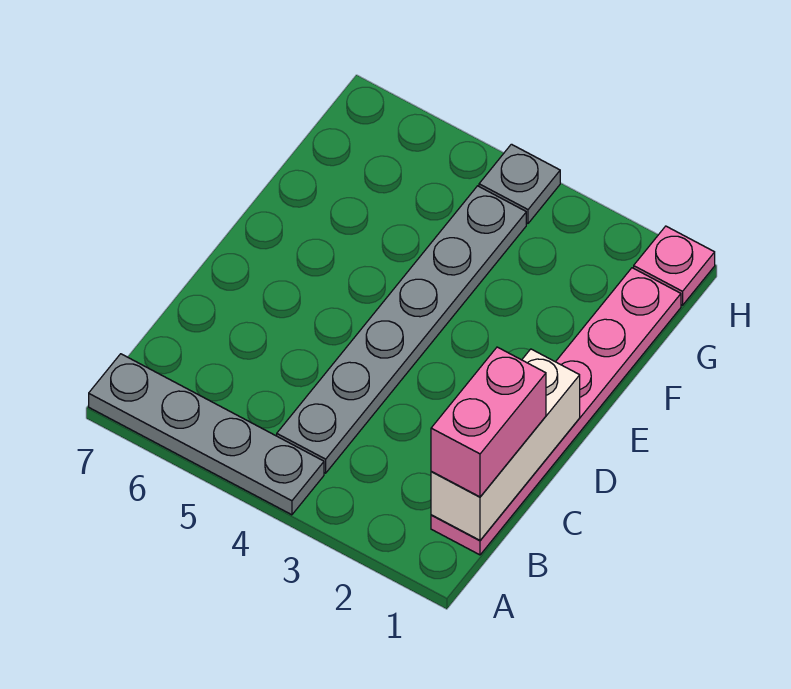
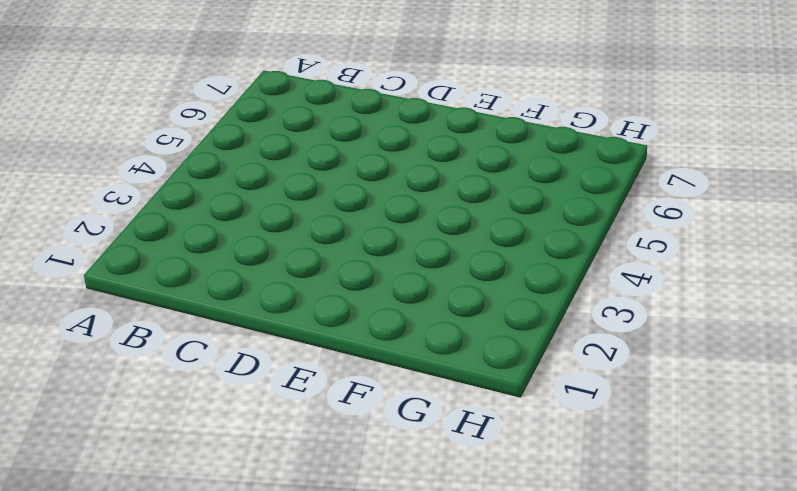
none -> grey plate A4:A7 level 1
none -> pink plate B1:G1 level 1

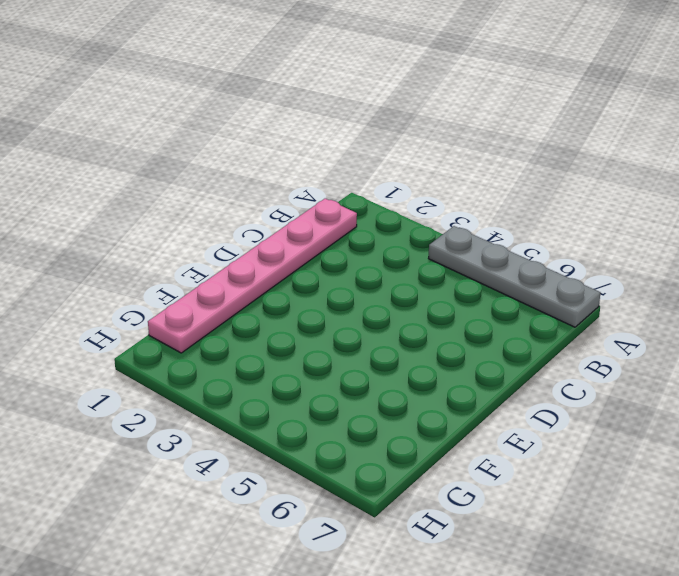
none -> grey plate B4:G4 level 1
none -> pink plate H1 level 1

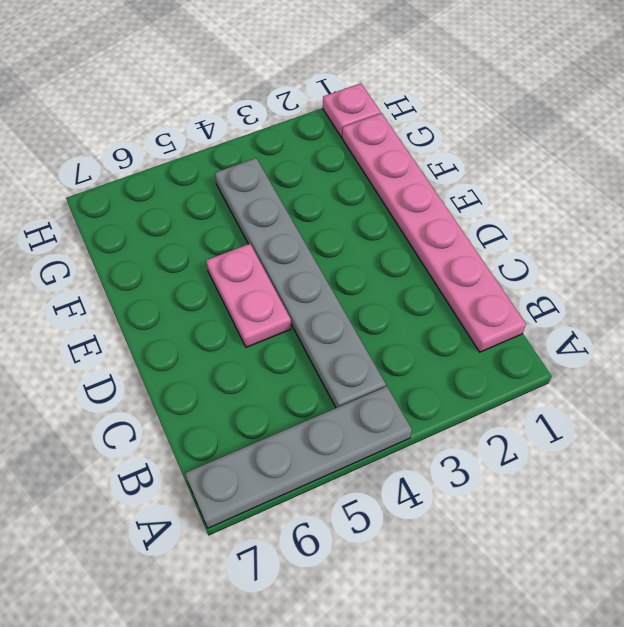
pink plate D5:E5 level 1 -> none
none -> grey plate H4 level 1
none -> white brick B1:D1 level 2

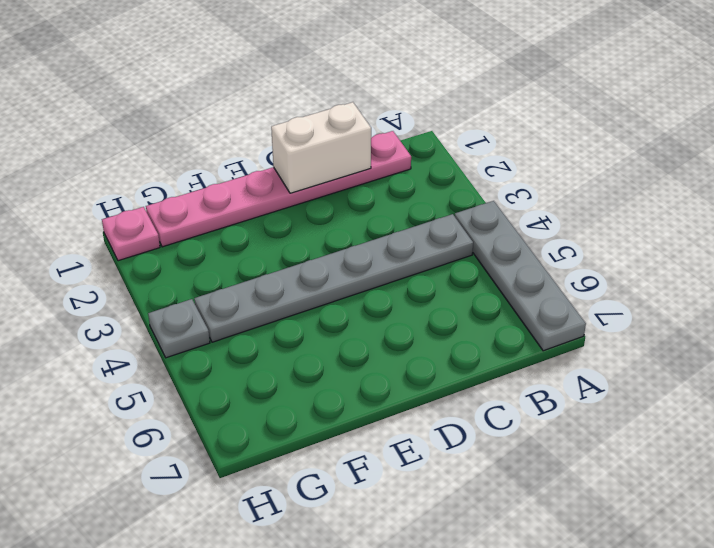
white brick C1:D1 level 2 -> white brick B1:D1 level 2
none -> pink brick B1:C1 level 3

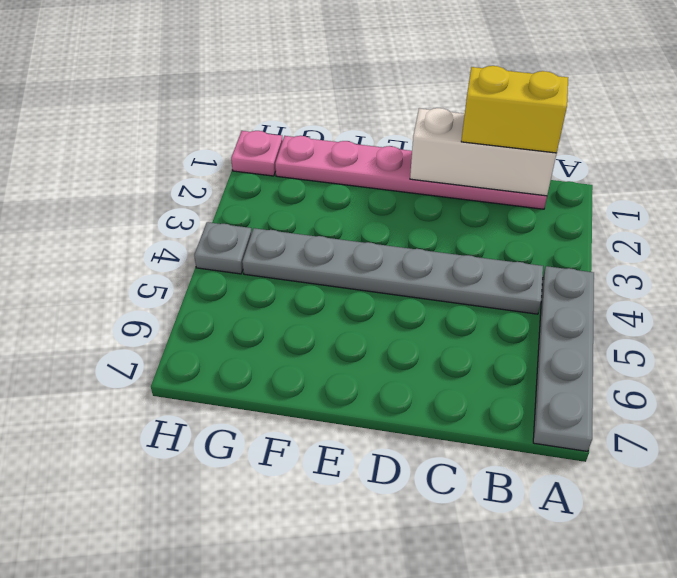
yellow brick B1:C1 level 3 -> pink brick B1:C1 level 3

